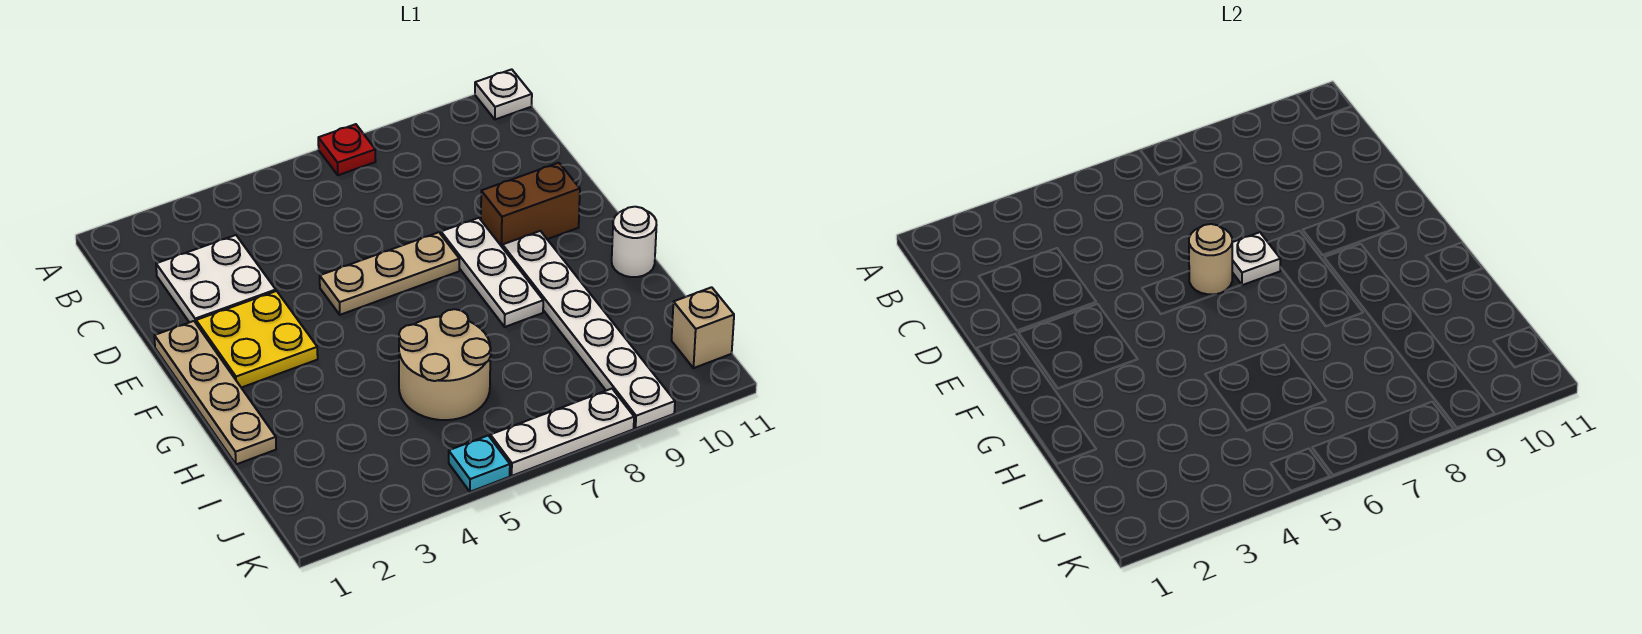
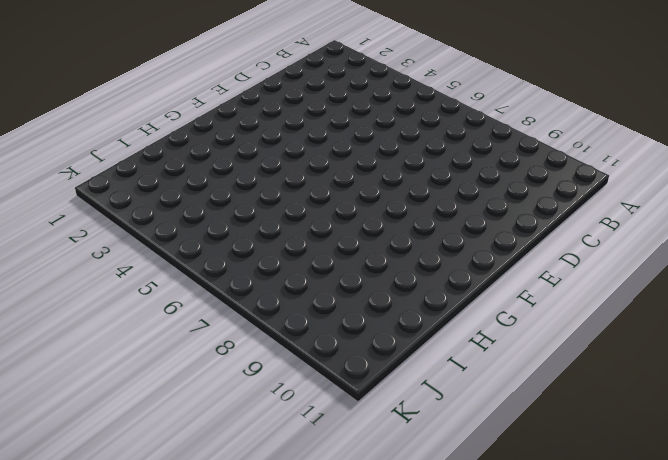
none -> red plate A7 level 1
none -> white plate A11 level 1
none -> white plate C2:D3 level 1

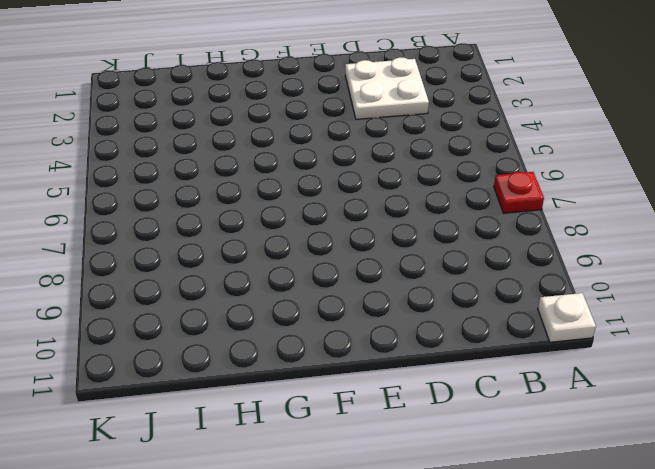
none -> tan plate E1:H1 level 1
none -> yellow plate E2:F3 level 1
none -> tan plate E5:E7 level 1

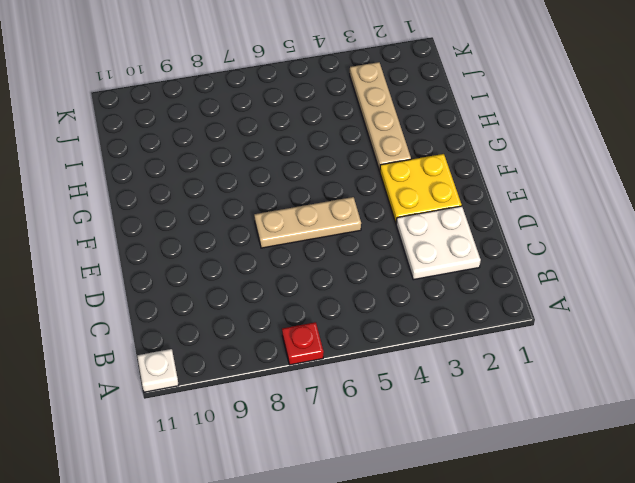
tan plate G3:J3 level 1 -> tan plate E1:H1 level 1
none -> white plate E8:G8 level 1
none -> brown brick E9:E10 level 1
none -> white plate F9:K9 level 1

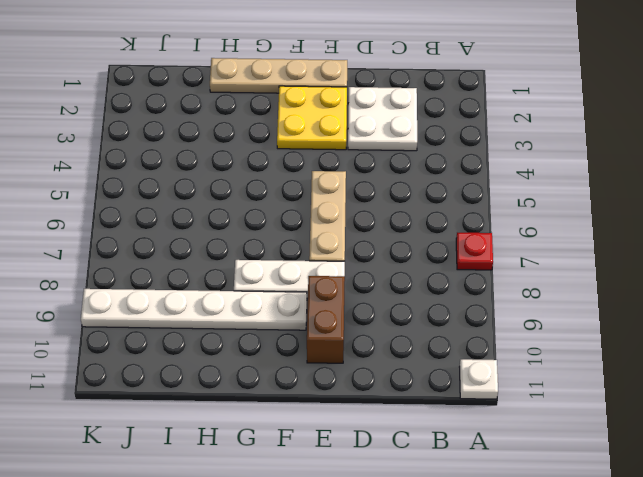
none -> white round brick G11 level 1
none -> tan round brick H5:I6 level 1
none -> tan brick J11 level 1

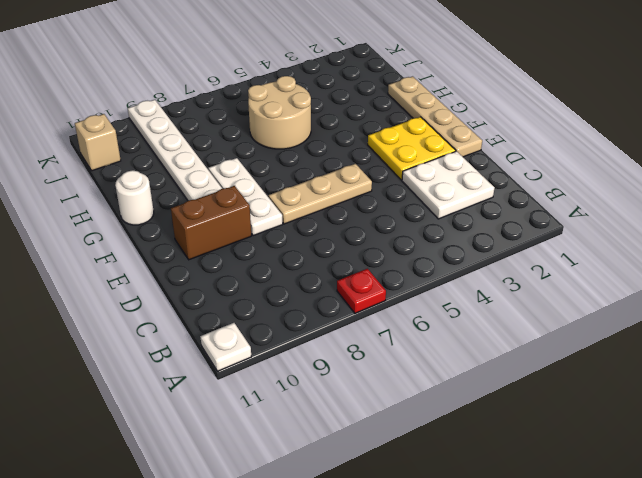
none -> cyan plate K5 level 1
none -> white plate K6:K8 level 1
none -> tan round brick E6 level 2

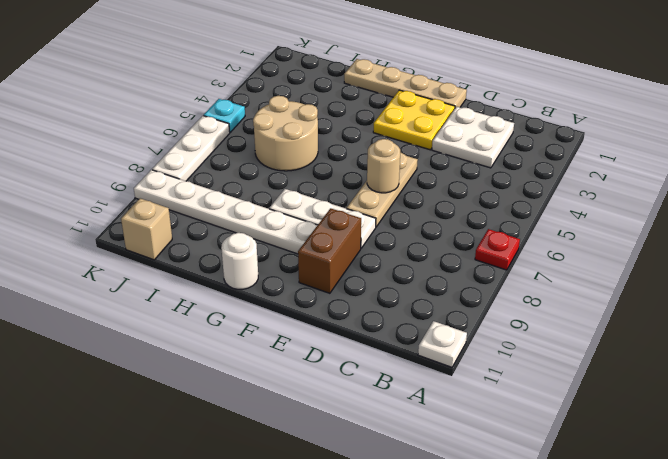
none -> white plate E7 level 2

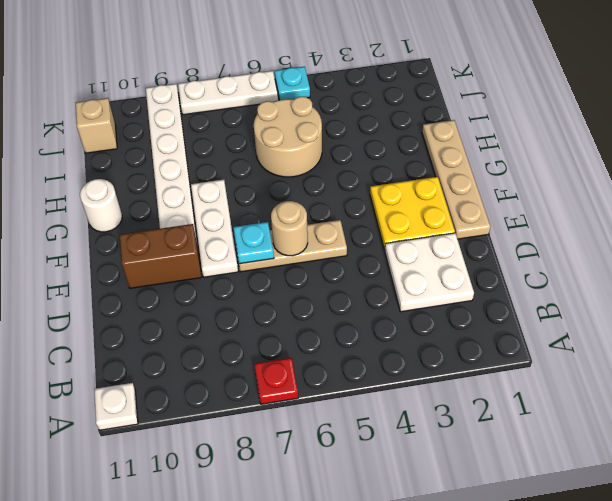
cyan plate E7 level 2 -> white plate E7 level 2

